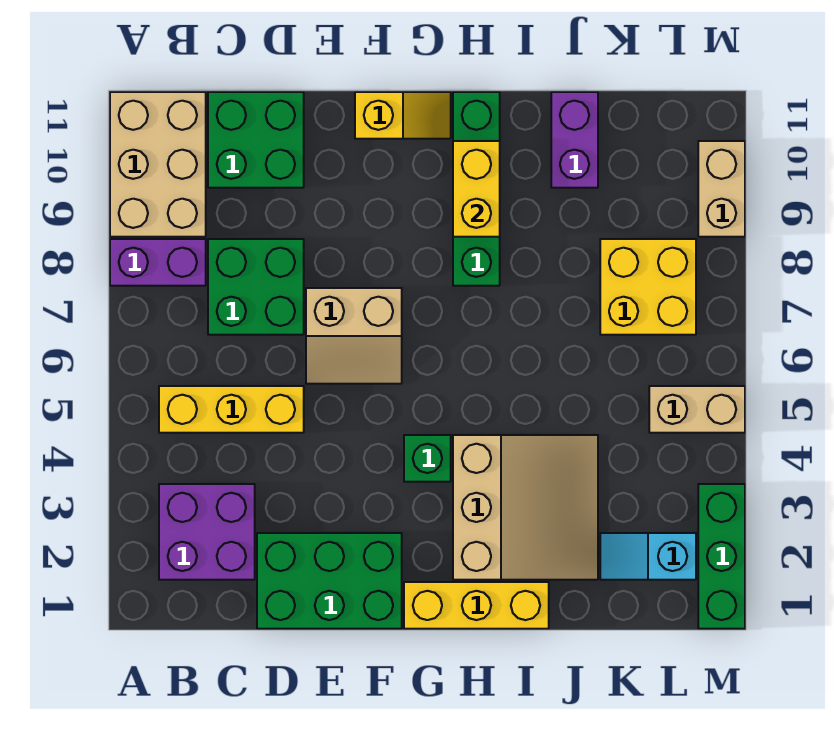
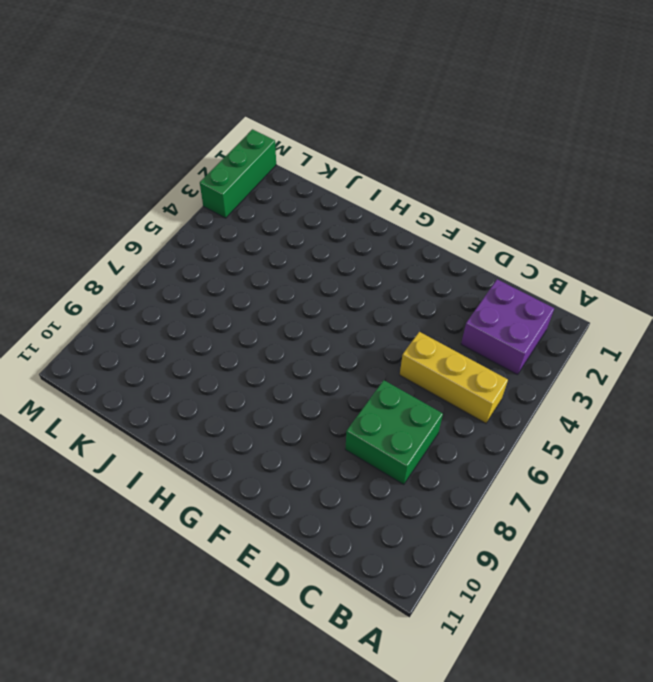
none -> purple brick A8:B8 level 1
none -> tan brick A9:B11 level 1
none -> green brick C10:D11 level 1

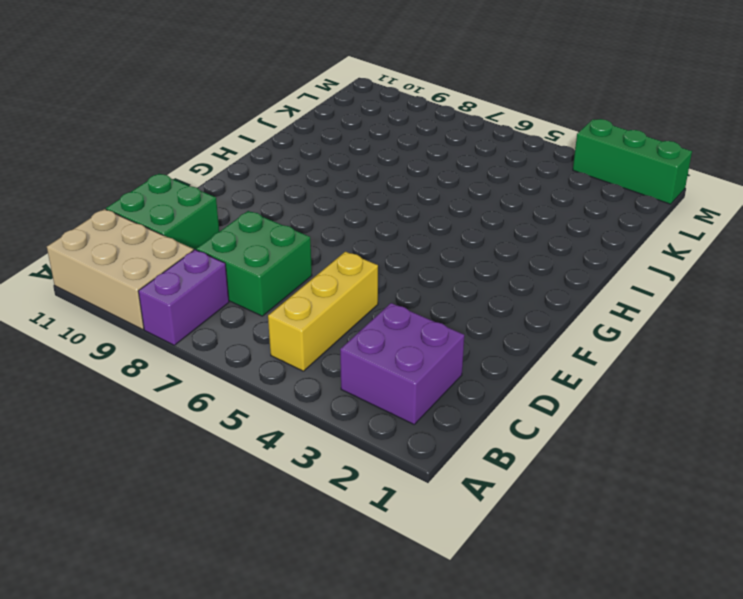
none -> green brick D1:F2 level 1
none -> tan slope E6:F7 level 1 top 7
none -> yellow slope F11:G11 level 1 top F

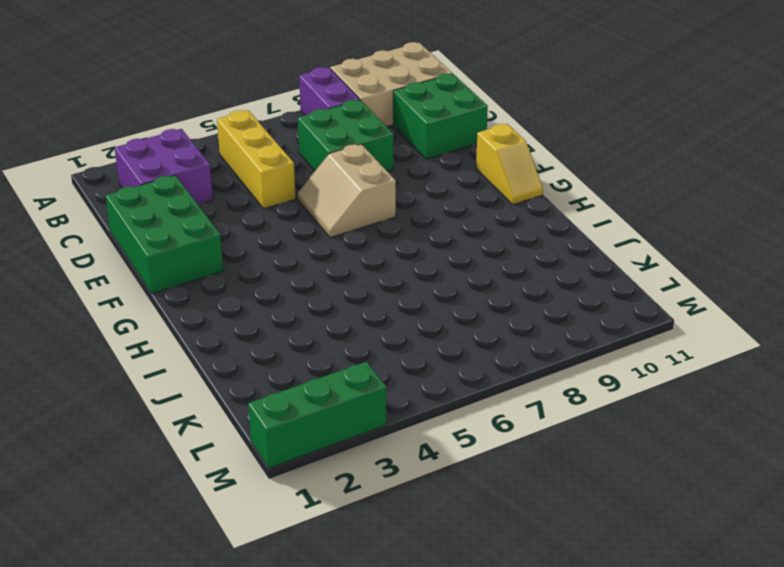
none -> yellow brick G1:I1 level 1
none -> green brick G4 level 1
none -> tan slope H2:J4 level 1 top H

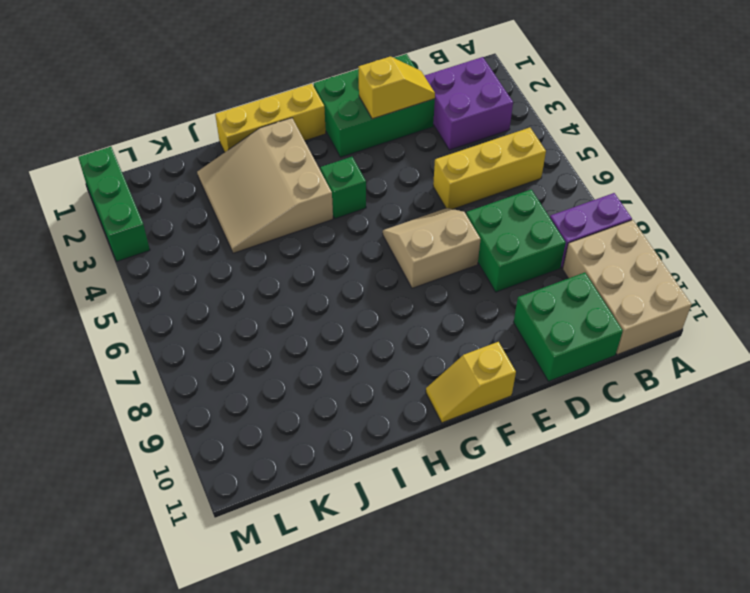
yellow slope D2:E2 level 2 top E -> none
none -> green brick H8:H11 level 1
none -> purple brick J10:J11 level 1
none -> cyan slope K2:L2 level 1 top L

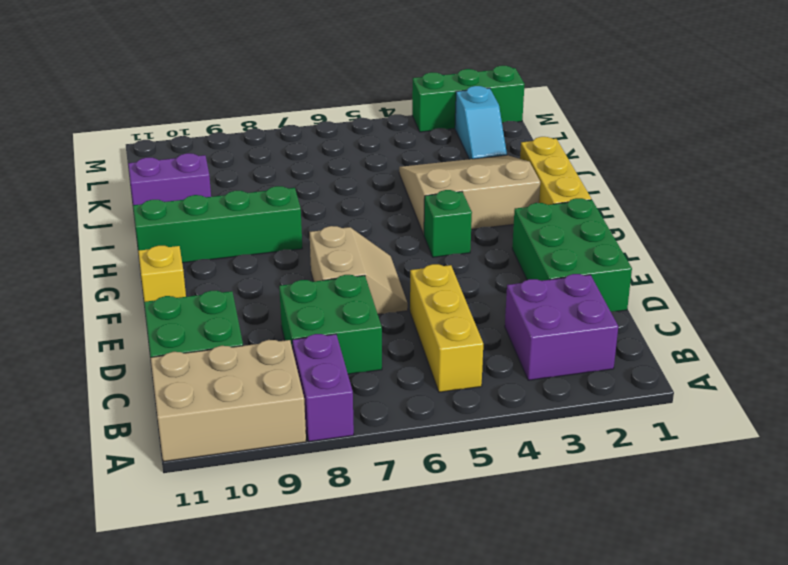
none -> yellow brick K7:L8 level 1
none -> tan brick L5:M5 level 1
none -> tan brick M9:M10 level 1

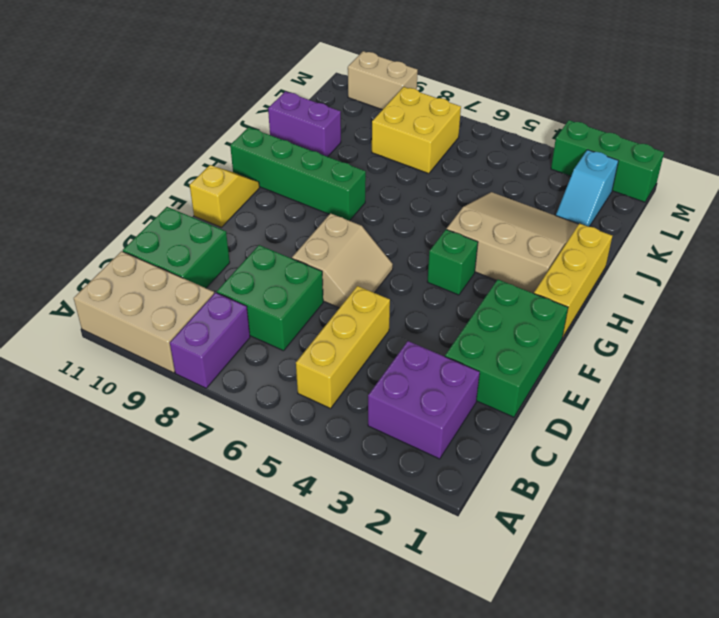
none -> tan brick L5:M5 level 1
none -> yellow brick H9:H10 level 2

